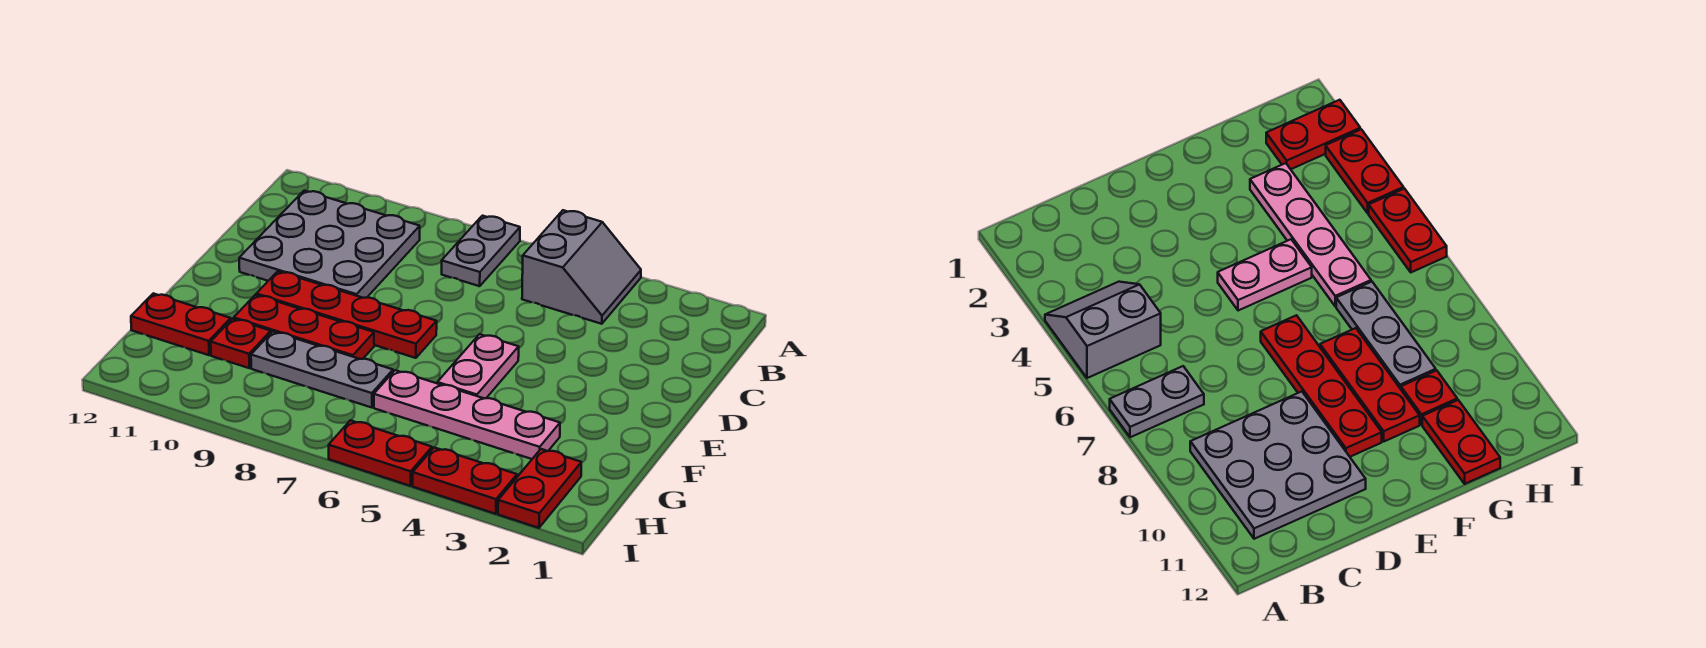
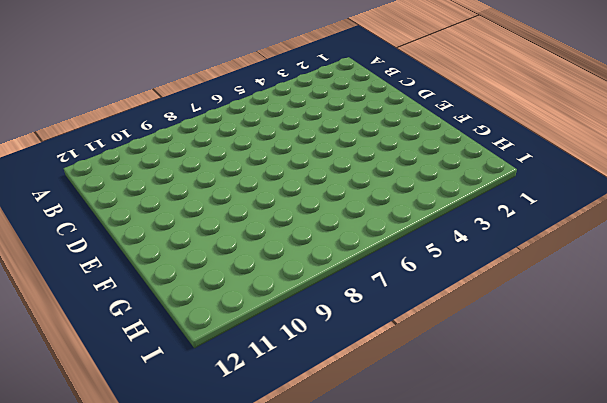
none -> grey slope A4:B5 level 1 top 5
none -> grey plate A7:B7 level 1
none -> grey plate B9:D11 level 1

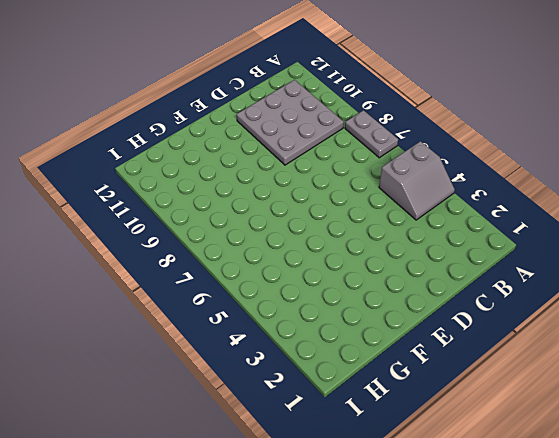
grey plate A7:A8 level 1 -> grey plate A7:B7 level 1
none -> pink plate E5:F5 level 1
none -> red plate E7:E10 level 1
none -> red plate F8:F10 level 1

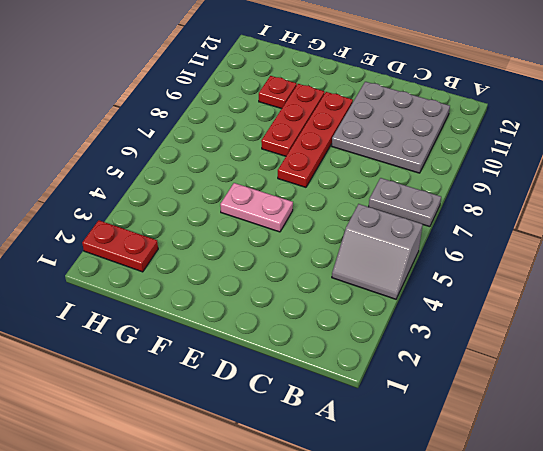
none -> pink plate G3:G6 level 1
none -> grey plate G7:G9 level 1
none -> red plate G11:G12 level 1

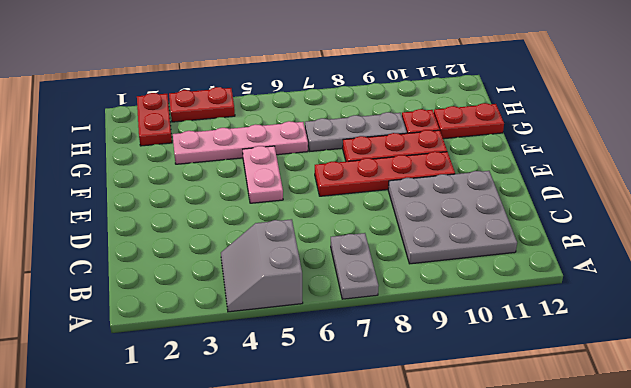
none -> red plate I5:I6 level 1

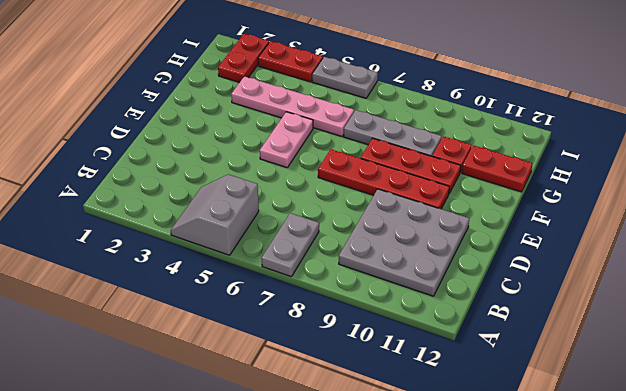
grey plate I5:I6 level 1 -> red plate I5:I6 level 1

